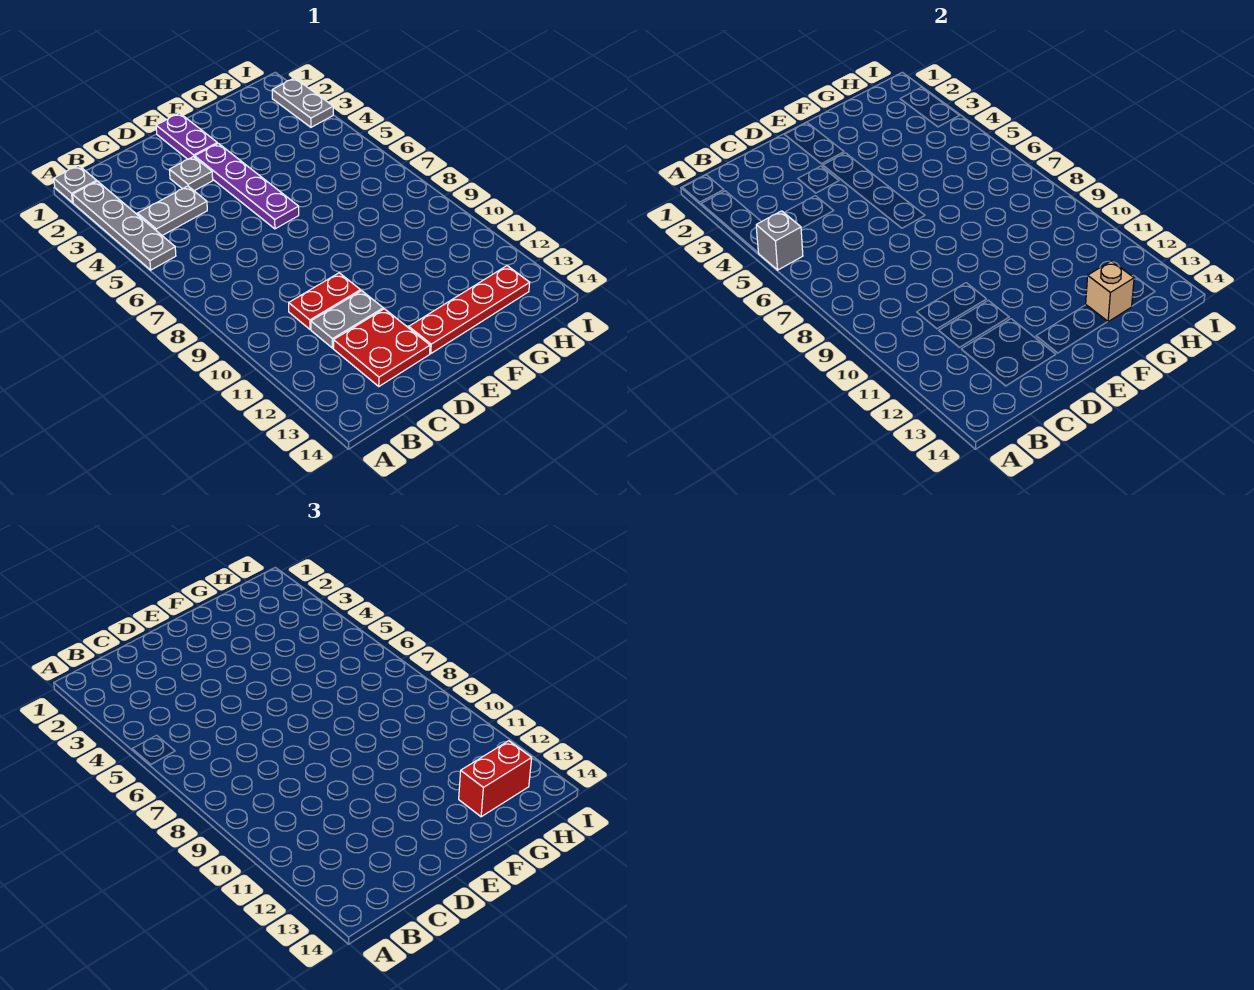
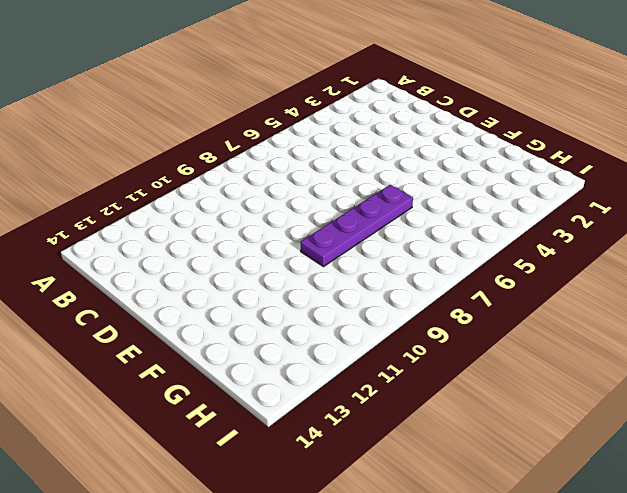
purple plate F6:F9 level 1 -> purple plate E3:E6 level 1
none -> grey plate A1 level 1
none -> grey plate A2:A5 level 1
none -> grey plate B4:C4 level 1

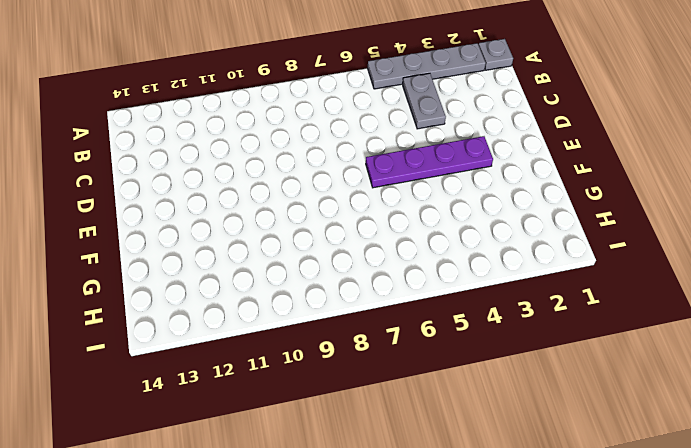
none -> red plate C10:D10 level 1
none -> grey plate C11:D11 level 1
none -> red plate C12:D13 level 1

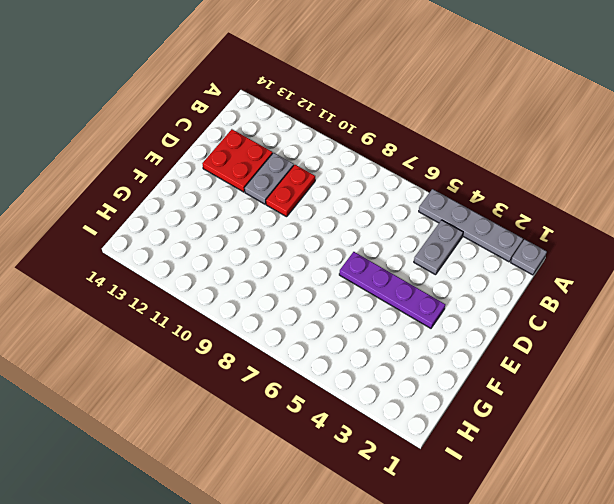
none -> grey plate D3 level 1
none -> purple plate E1:E2 level 1
none -> red plate E13:H13 level 1

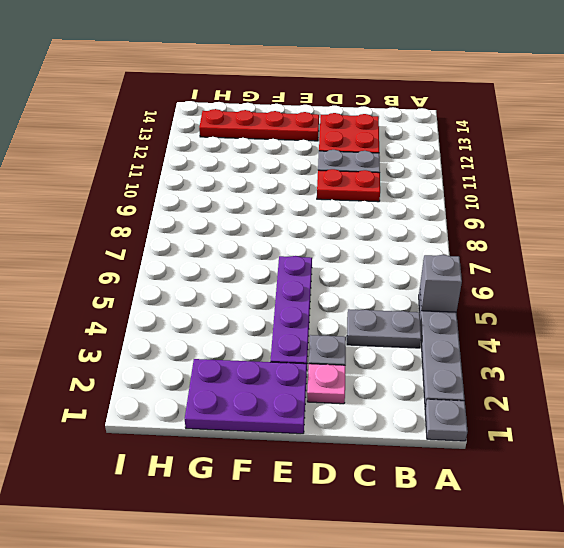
pink plate D2 level 1 -> none
purple plate E1:G2 level 1 -> purple plate E1:E2 level 1
none -> grey plate I2:I3 level 1
none -> tan brick G13 level 2
none -> red brick G13:H13 level 3

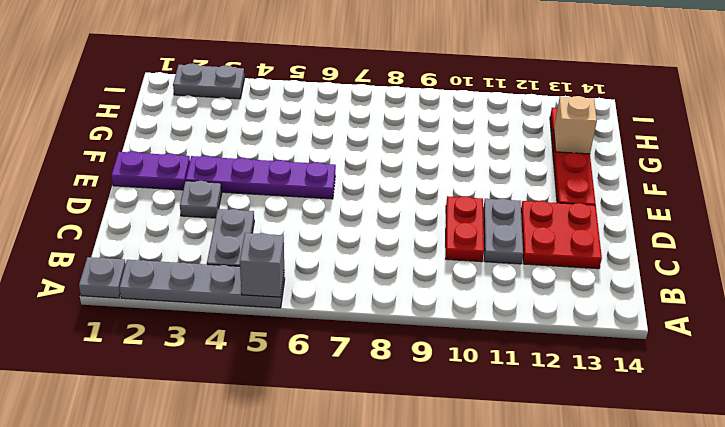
none -> red brick G13:H13 level 3

